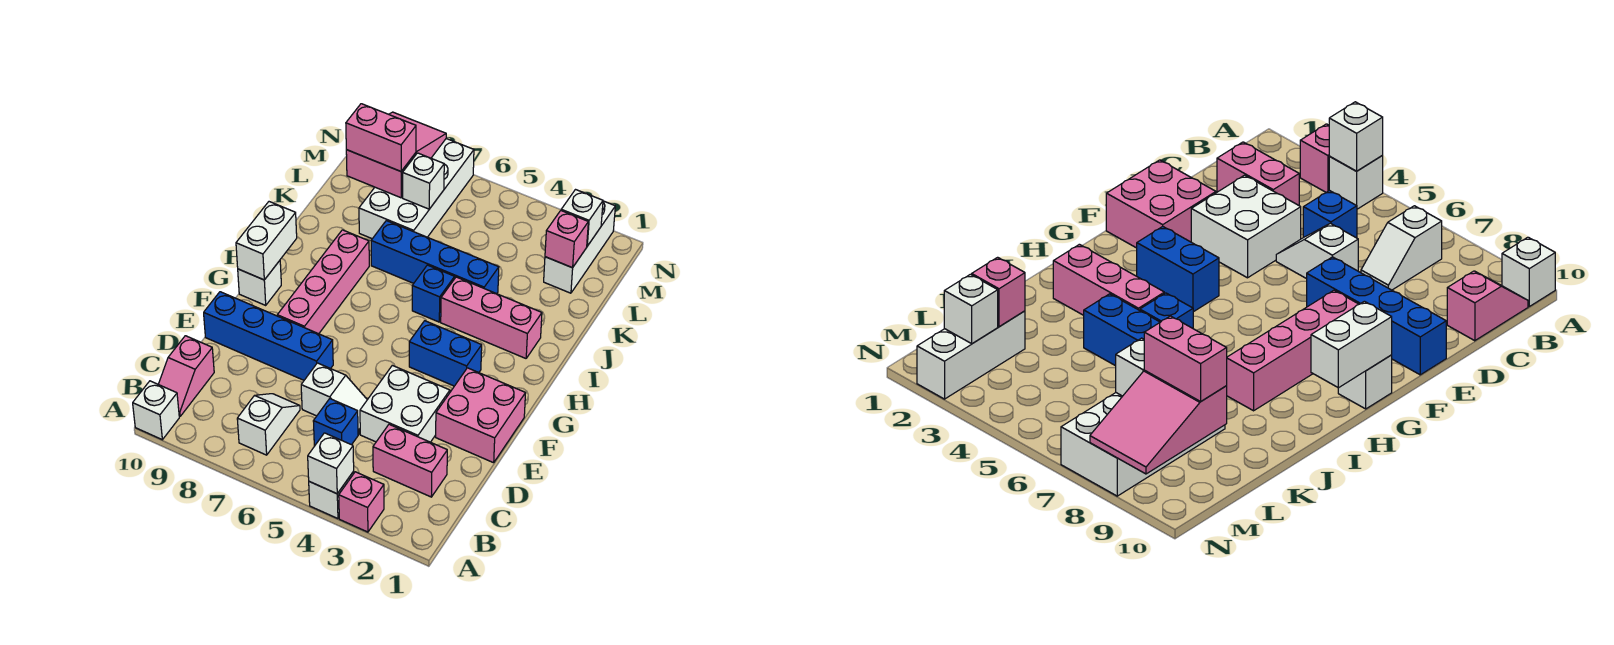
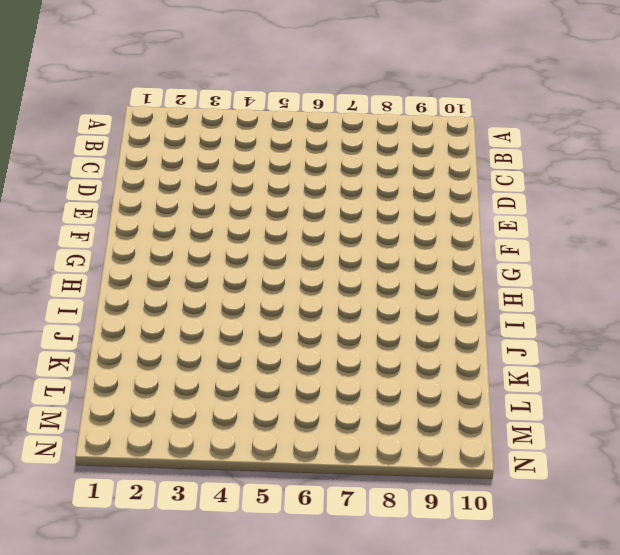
none -> pink brick A3 level 1
none -> white brick A4 level 1
none -> white brick A10 level 1

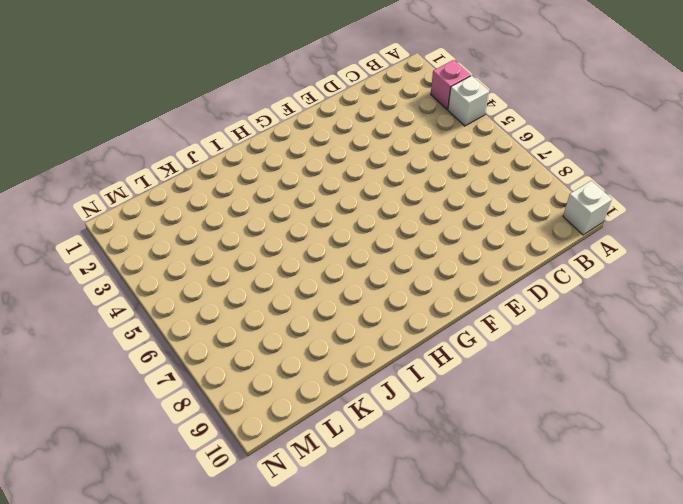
none -> white slope B7:C7 level 1 top B
none -> pink slope B10:C10 level 1 top C
none -> pink brick C2:C3 level 1

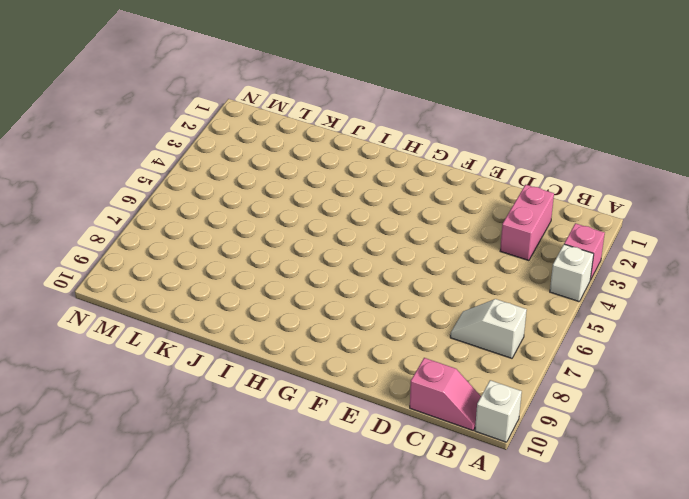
none -> blue brick C5 level 1
none -> white brick D3:E4 level 1
none -> white slope D5:D6 level 1 top 6

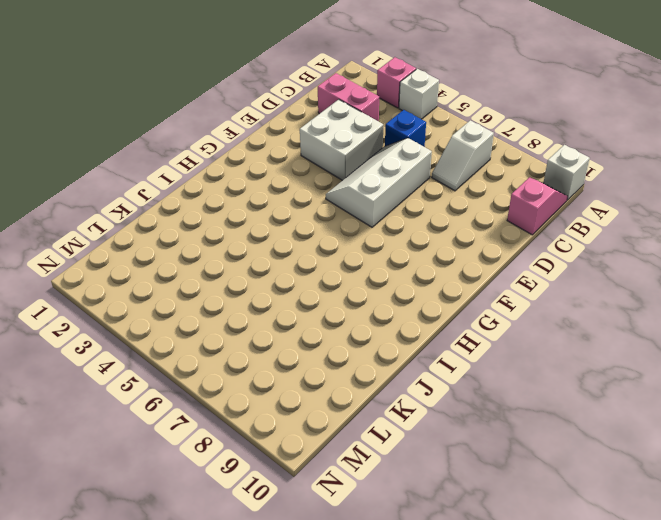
white slope D5:F6 level 1 top 6 -> white slope D5:D6 level 1 top 6
none -> pink brick E1:F2 level 1
none -> blue brick E7:E10 level 1
none -> pink brick F8:I8 level 1

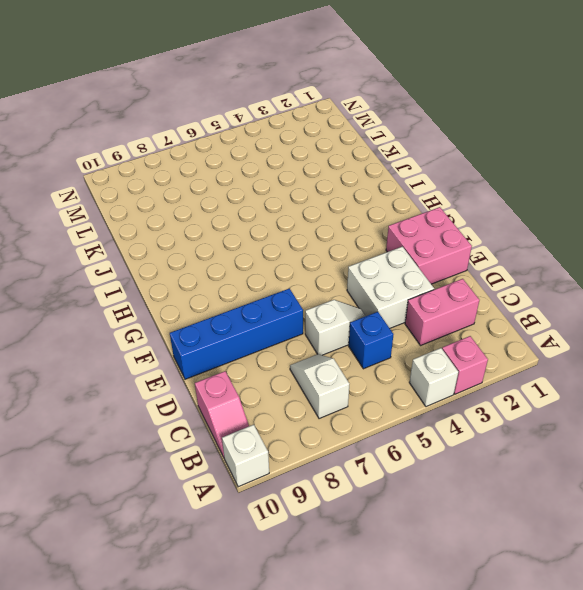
none -> pink brick F8:I8 level 1
none -> blue brick G3:G4 level 1
none -> white brick G10 level 1

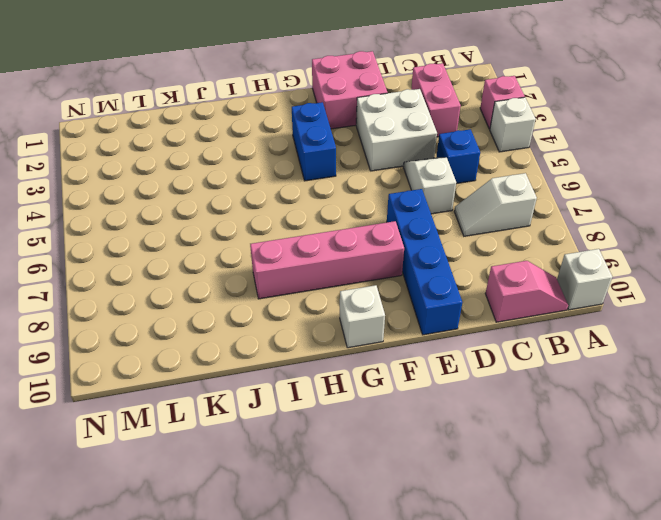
none -> pink brick I2:I4 level 1
none -> blue brick I5 level 1
none -> blue brick J4:J7 level 1

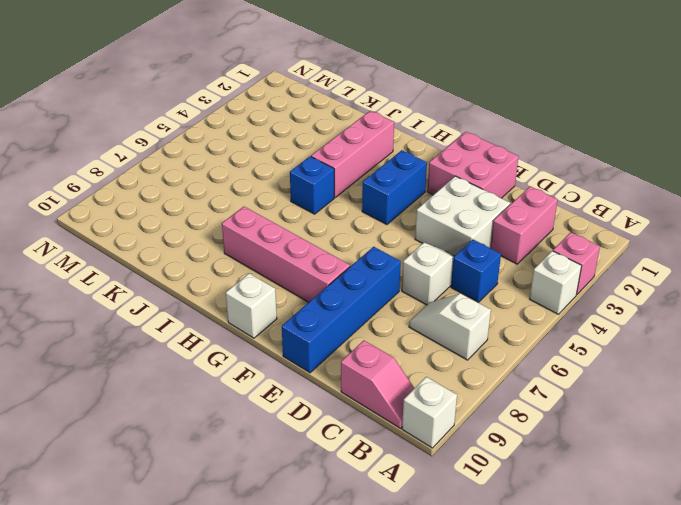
none -> blue brick J4:J7 level 1
none -> white brick K7:N8 level 1
none -> white brick L2:N2 level 1

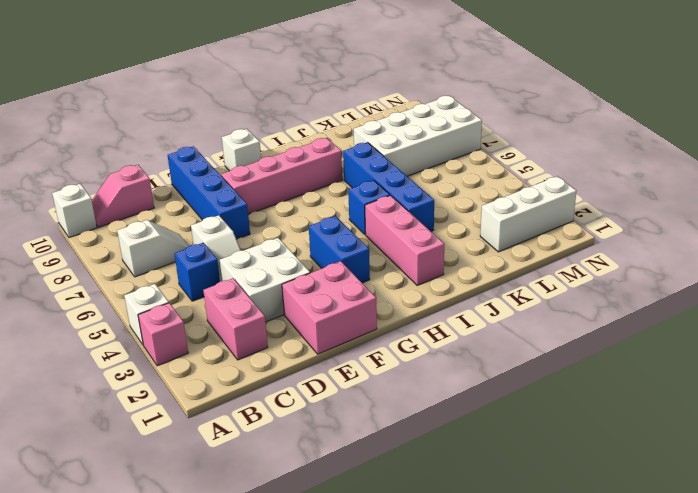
none -> white brick A4 level 2
none -> white brick G10:H10 level 2
none -> pink brick L2 level 2

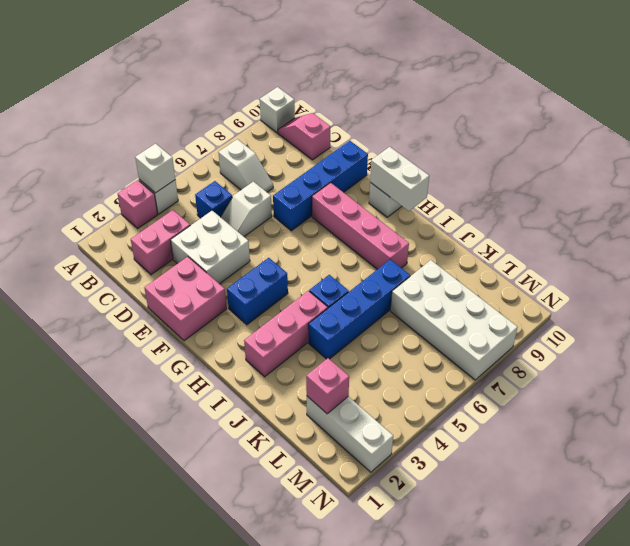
none -> white brick L7 level 2
none -> pink slope L8:N9 level 2 top L
none -> white brick M2 level 2

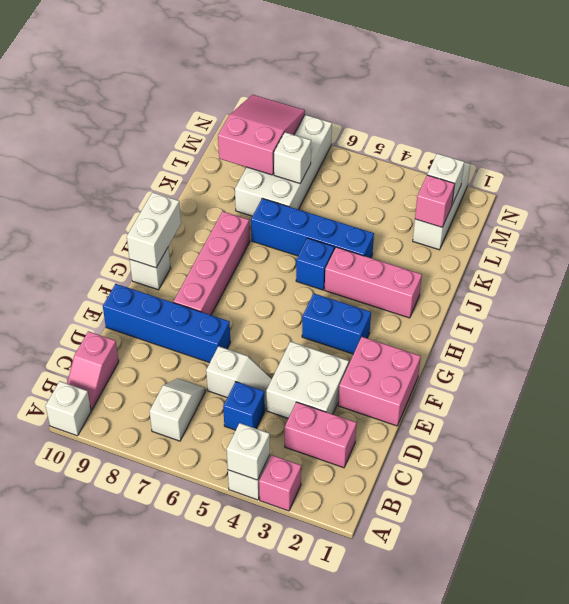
none -> pink brick L8:L9 level 3

